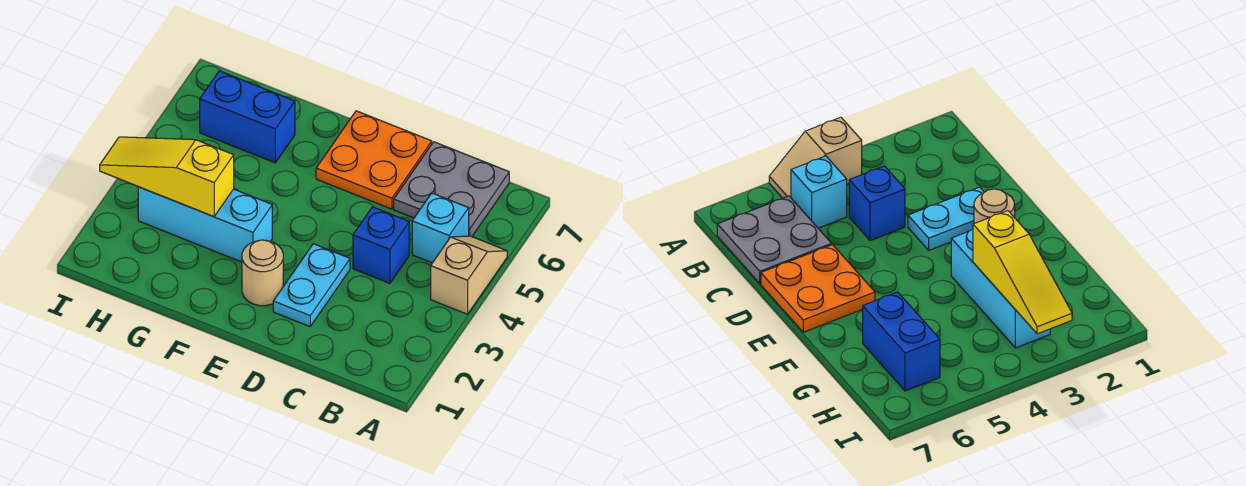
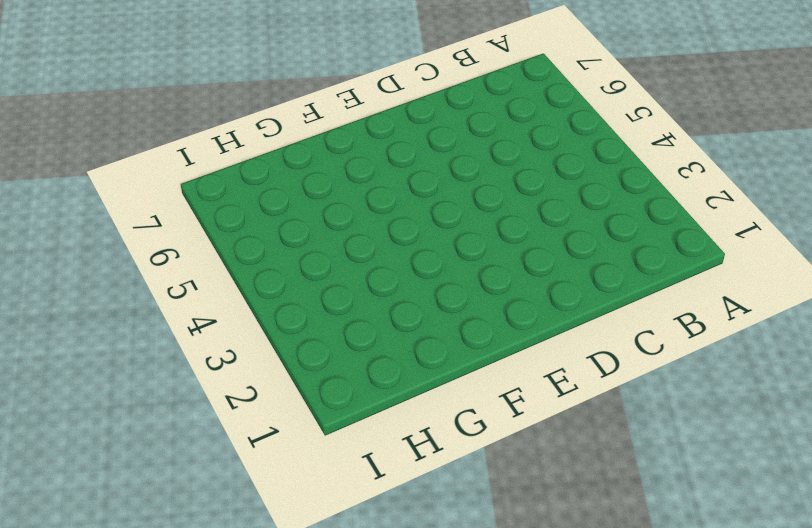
none -> tan slope A4:A5 level 1 top 4
none -> cyan brick B5 level 1

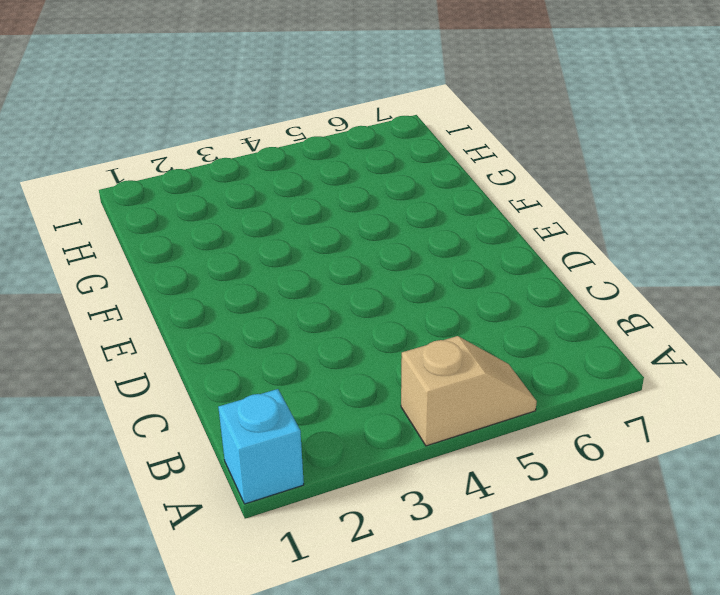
cyan brick A1 level 1 -> cyan brick B5 level 1
none -> grey plate B6:C7 level 1
none -> blue brick C4 level 1

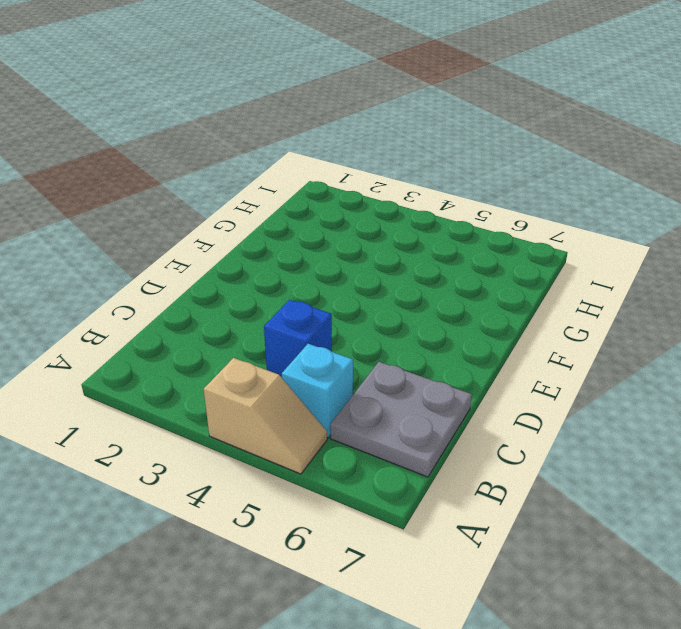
none -> cyan plate D2:D3 level 1
none -> orange plate D6:E7 level 1

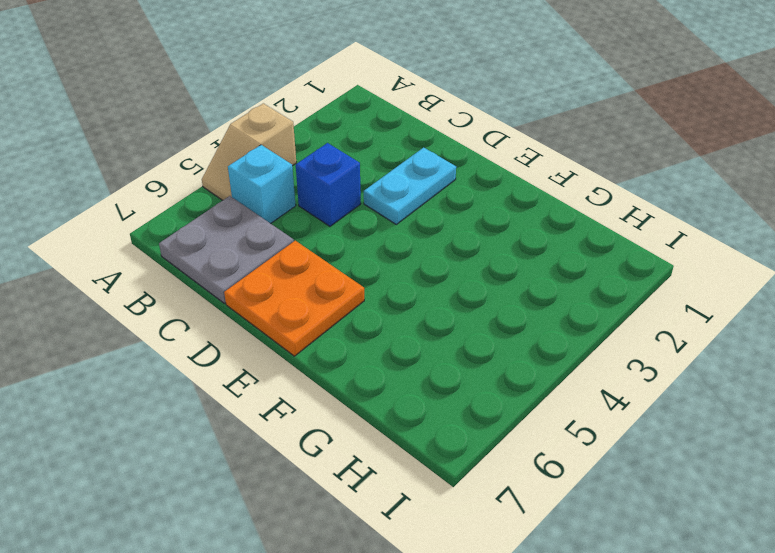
none -> tan round brick E2 level 1
none -> cyan brick F3:H3 level 1

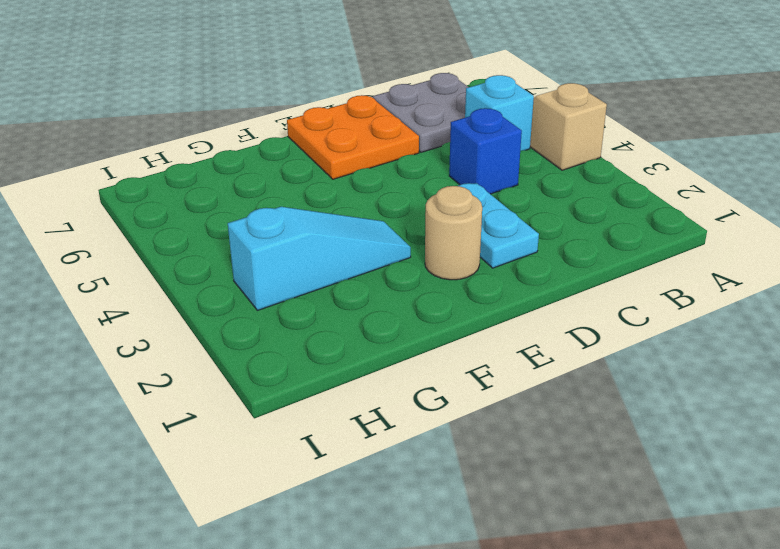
cyan slope F3:H3 level 1 top H -> cyan brick F3:H3 level 1
none -> blue brick G6:H6 level 1
none -> yellow slope G3:I3 level 2 top G

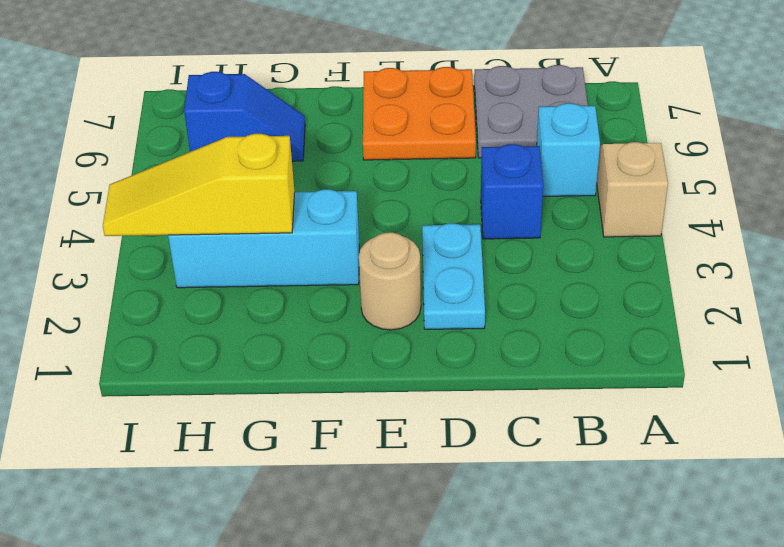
blue slope G6:H6 level 1 top H -> blue brick G6:H6 level 1

